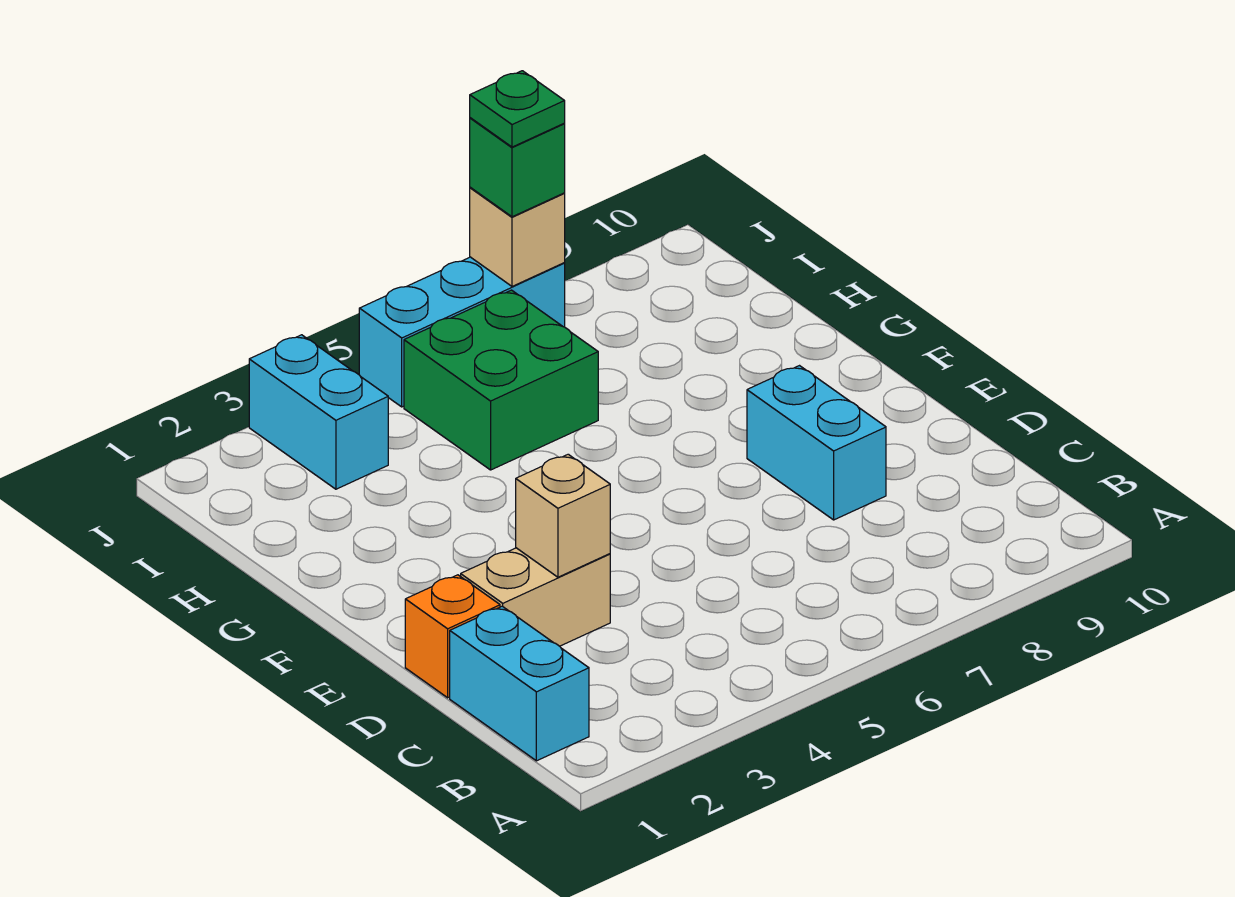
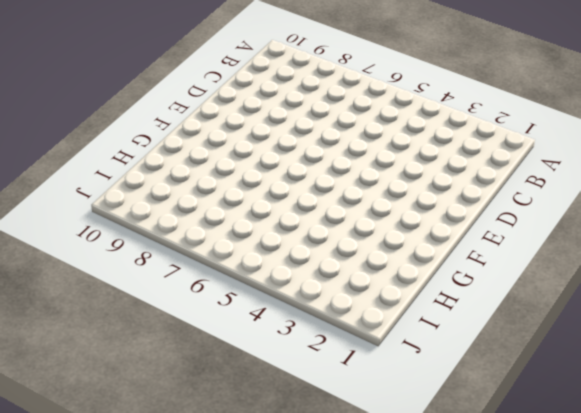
none -> cyan brick B1:C1 level 1
none -> orange brick D1 level 1

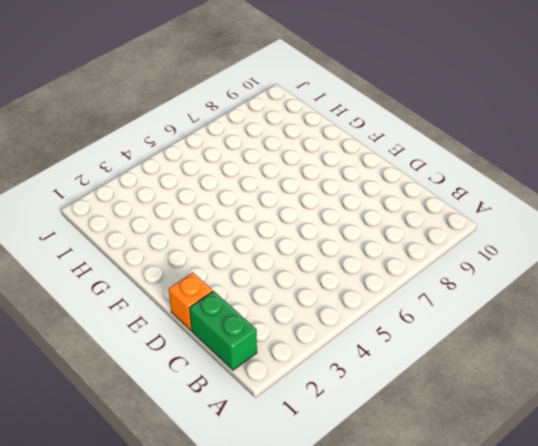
green brick B1:C1 level 1 -> cyan brick B1:C1 level 1
none -> tan brick D2:D3 level 1
none -> cyan brick D8:E8 level 1

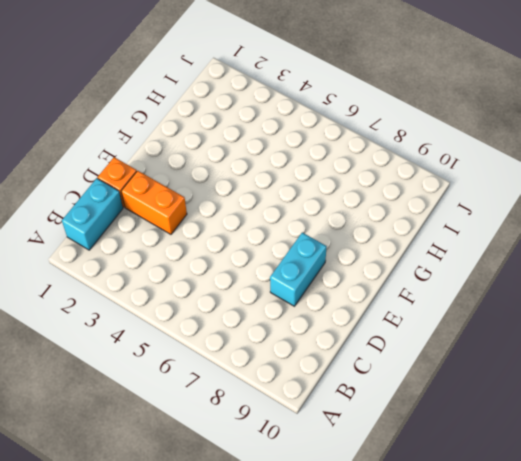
orange brick D2:D3 level 1 -> tan brick D2:D3 level 1
none -> green brick H5:I6 level 1
none -> cyan brick I3:J3 level 1

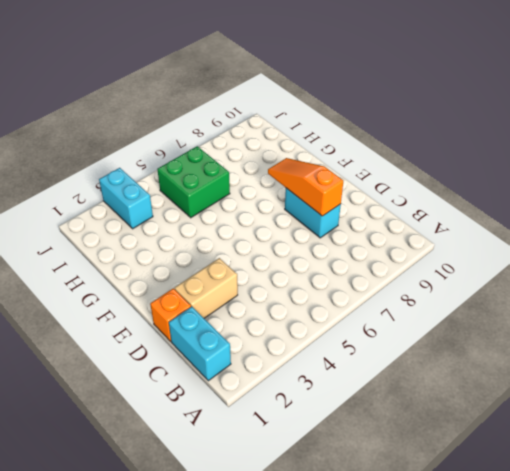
orange slope D8:F8 level 2 top D -> none
none -> cyan brick J5:J7 level 1
none -> tan brick D3 level 2

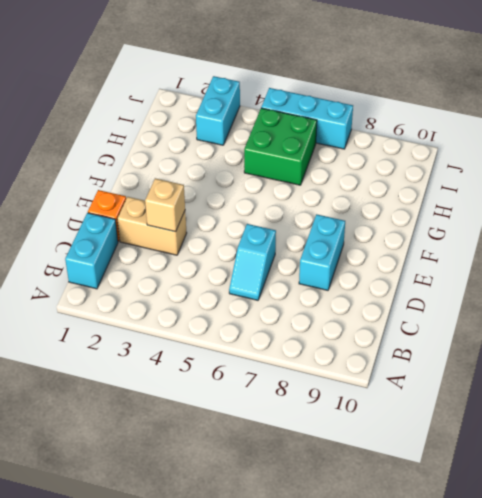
cyan slope C6:D6 level 1 top D -> none
none -> tan brick J7 level 2
none -> green brick J7 level 3

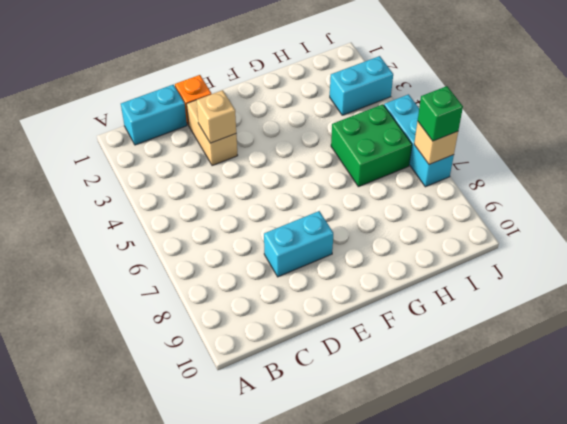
none -> green plate J7 level 4

